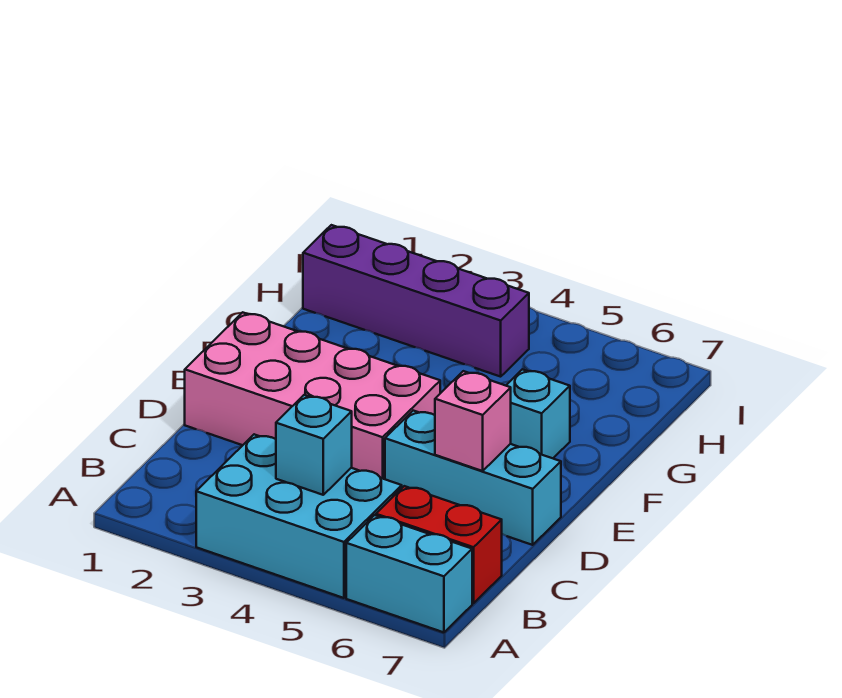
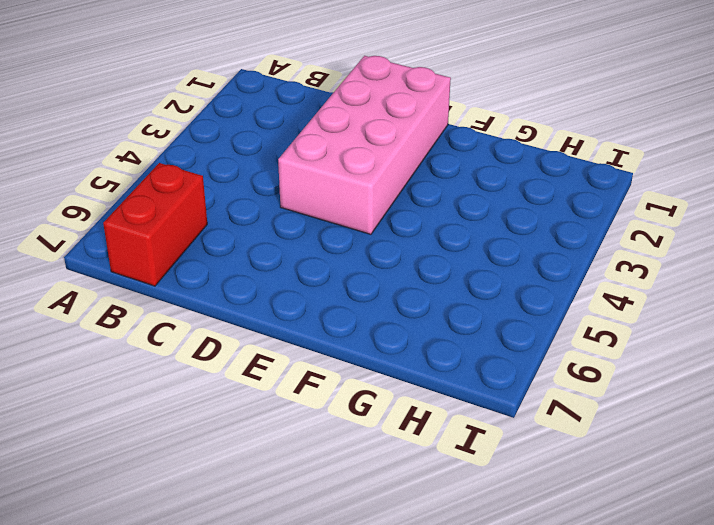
none -> cyan brick A3:B5 level 1
none -> cyan brick A6:A7 level 1

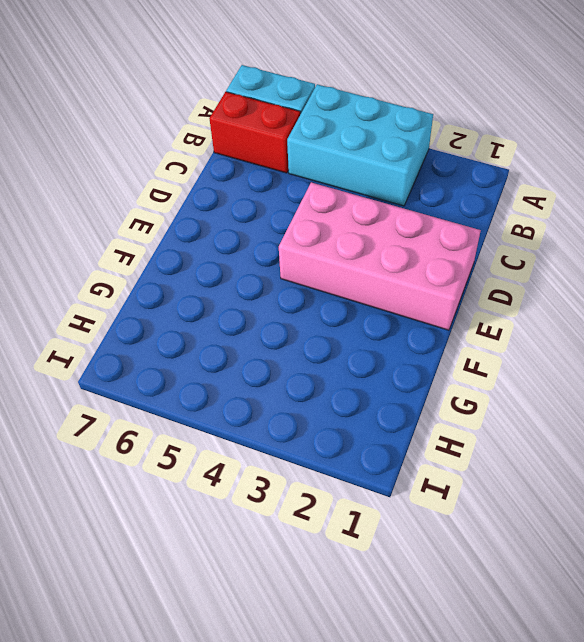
none -> cyan brick D5:D7 level 1
none -> cyan brick F6 level 1

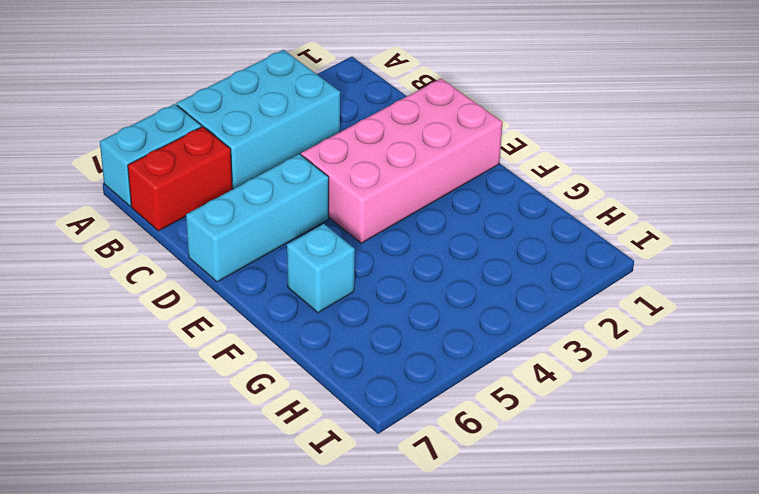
none -> purple brick H1:H4 level 1
none -> cyan brick B4 level 2

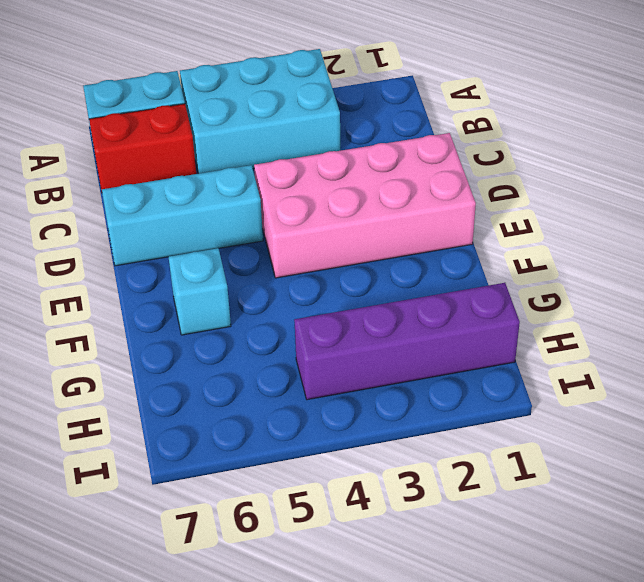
none -> cyan brick B4 level 2
none -> pink brick D6 level 2

